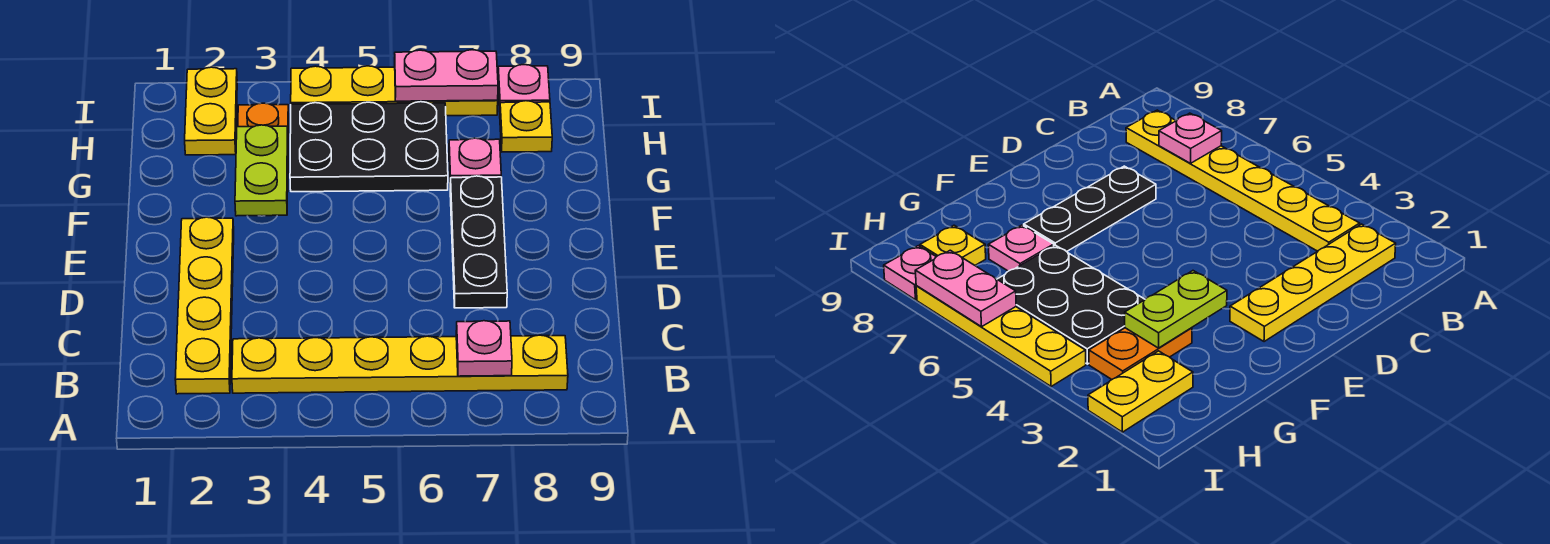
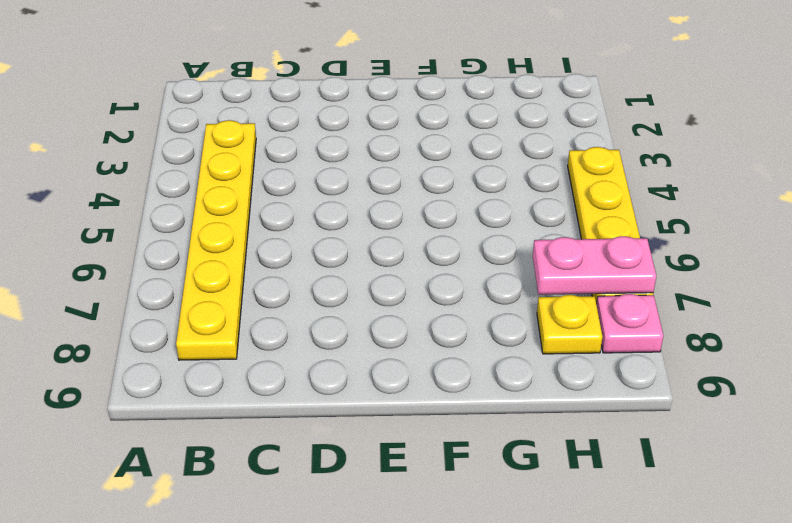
pink plate H7:I7 level 2 -> pink plate I6:I7 level 2
none -> yellow plate B2:E2 level 1
none -> black plate D7:F7 level 1
none -> orange plate G3:H3 level 1

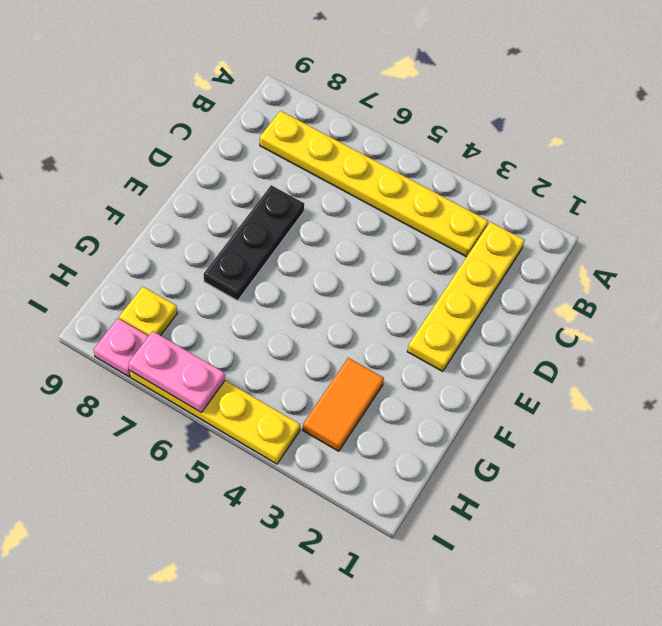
orange tile G3:H3 level 1 -> orange plate G3:H3 level 1
none -> black plate G4:H6 level 1
none -> pink plate G7 level 1
none -> yellow plate H2:I2 level 1

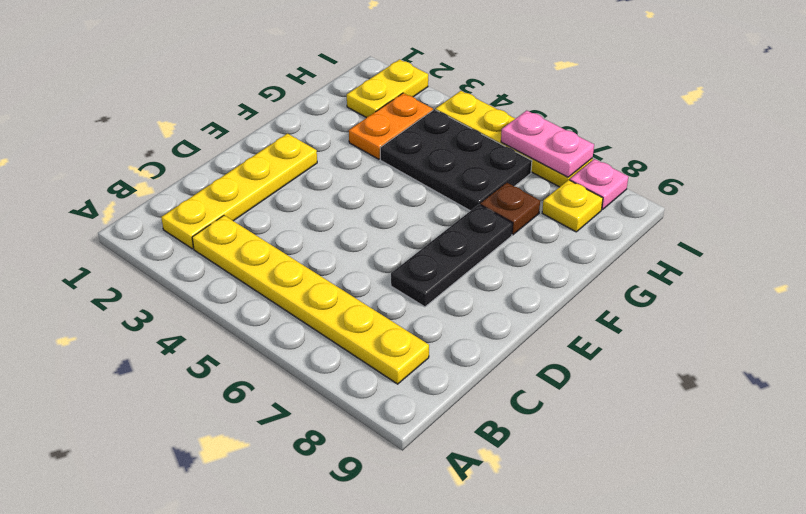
brown plate G7 level 1 -> pink plate G7 level 1
none -> pink plate B7 level 2
none -> lime plate F3:G3 level 2

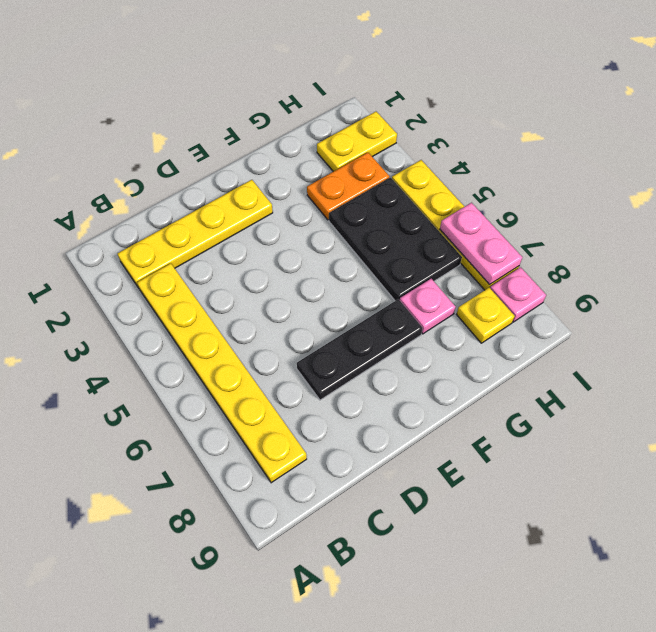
none -> pink plate B7 level 2
none -> lime plate F3:G3 level 2

